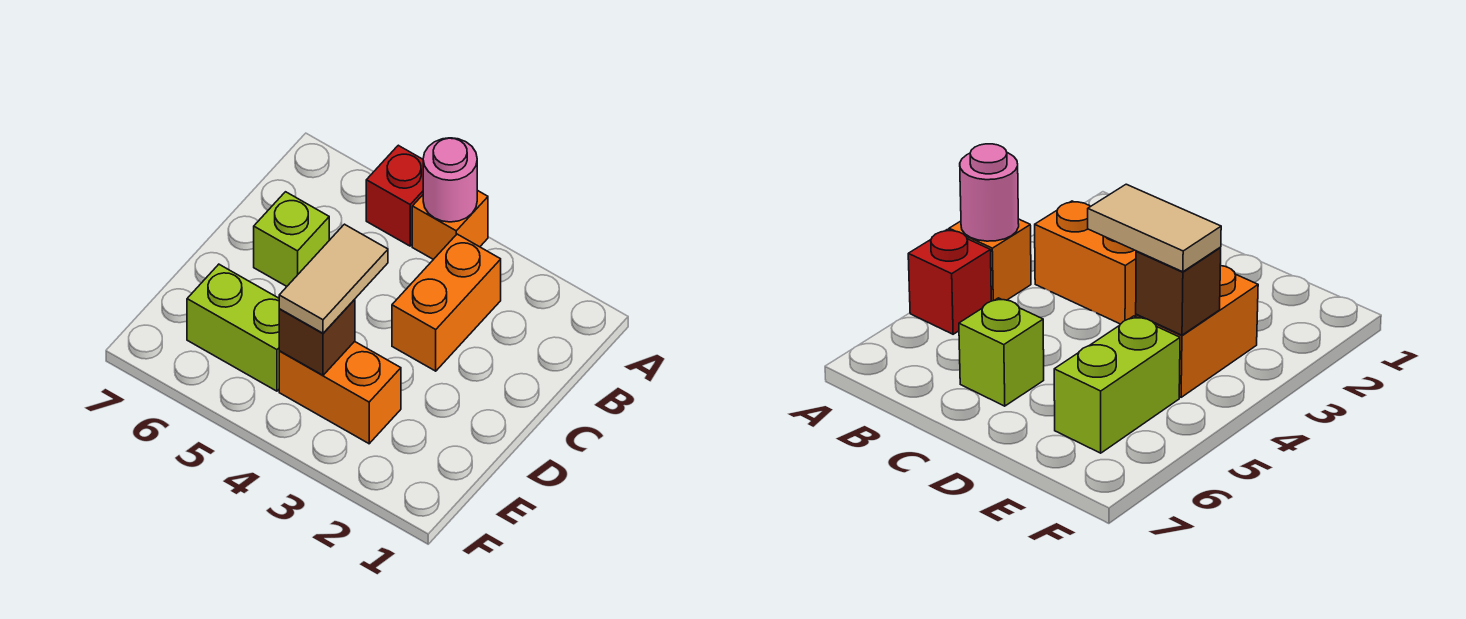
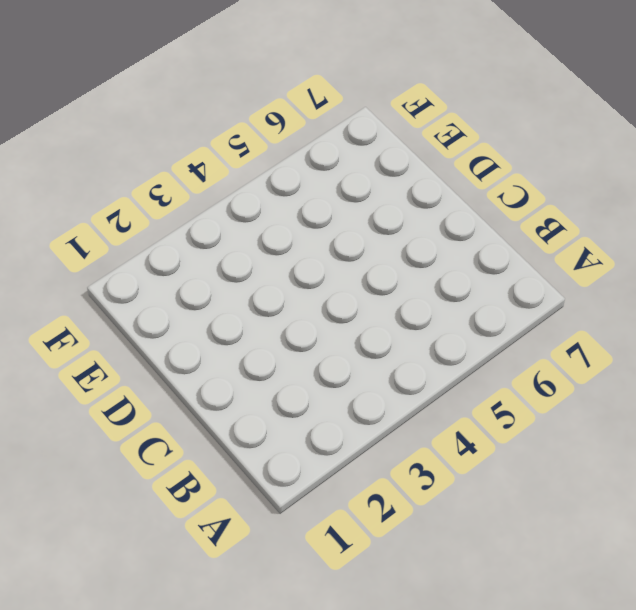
none -> orange brick A4 level 1
none -> red brick A5 level 1

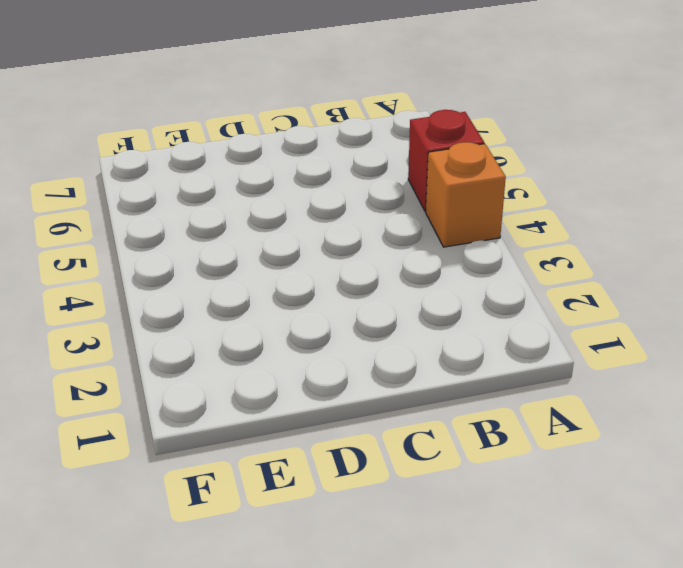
none -> orange brick B3:C3 level 1
none -> lime brick C6 level 1

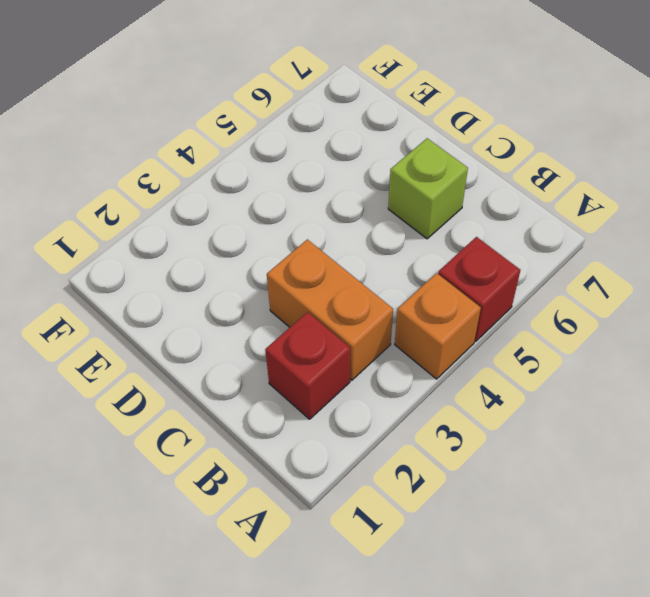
red brick B2 level 1 -> none
none -> orange brick E3:E4 level 1
none -> lime brick E5:E6 level 1

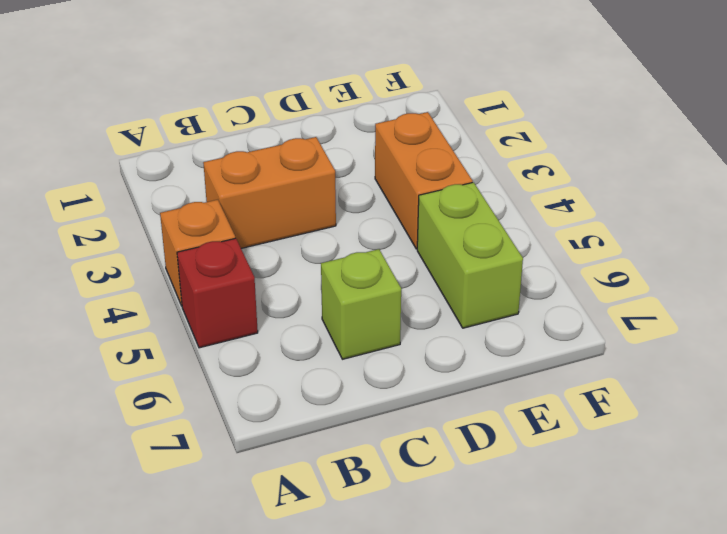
none -> pink round brick A4 level 2
none -> brown brick E4 level 2

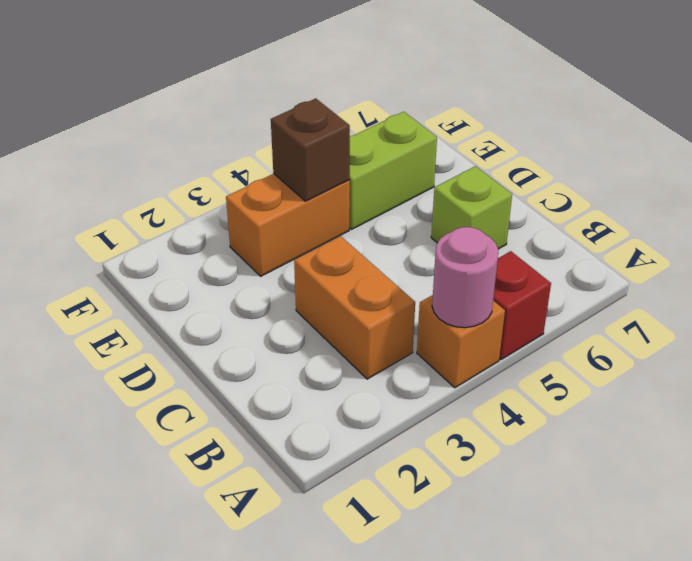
none -> tan tile D4:E4 level 3

